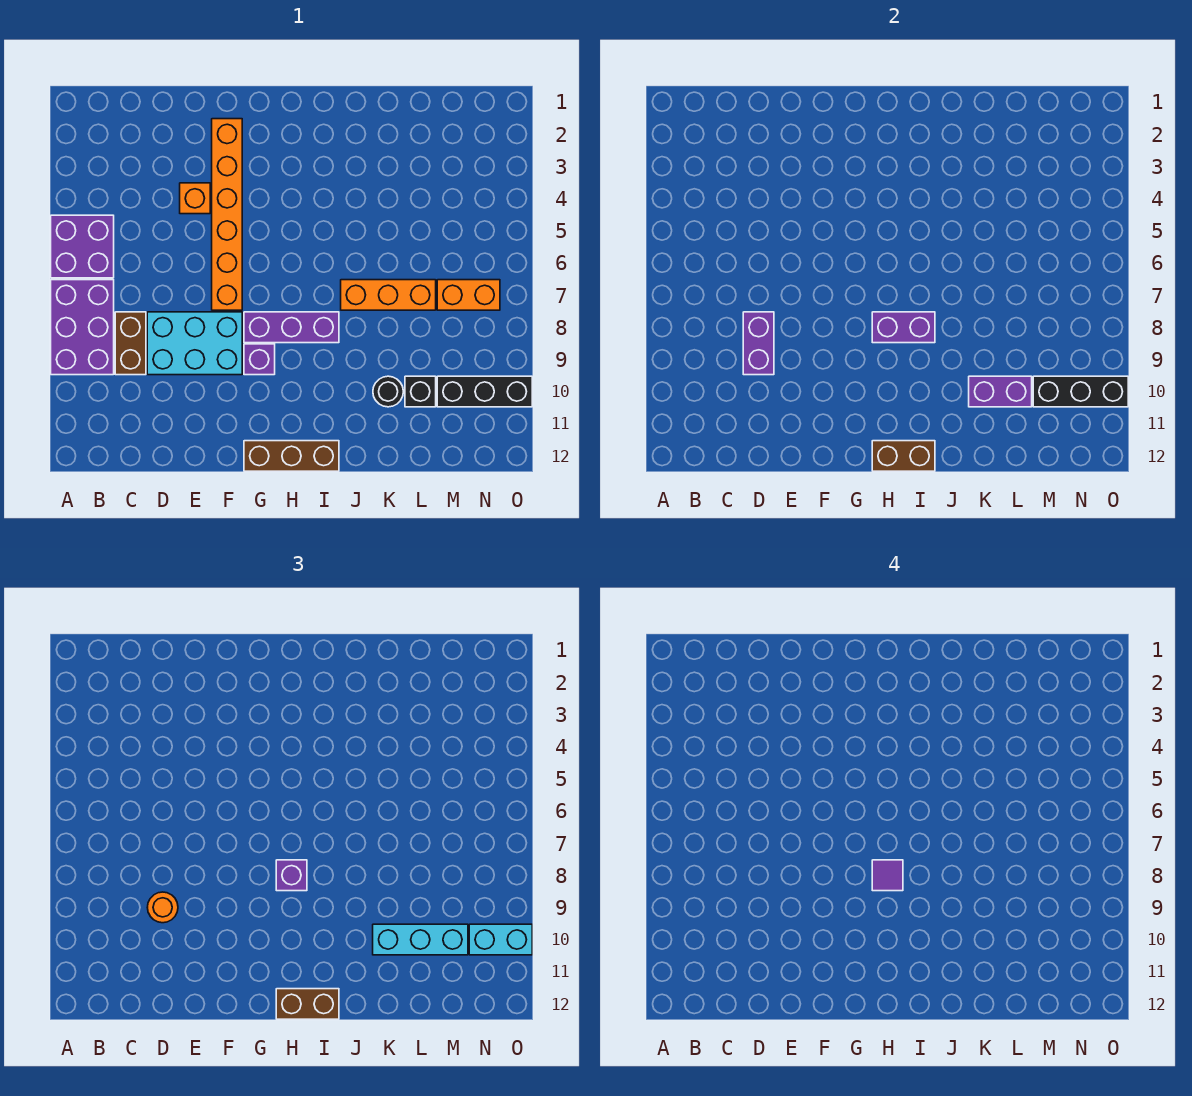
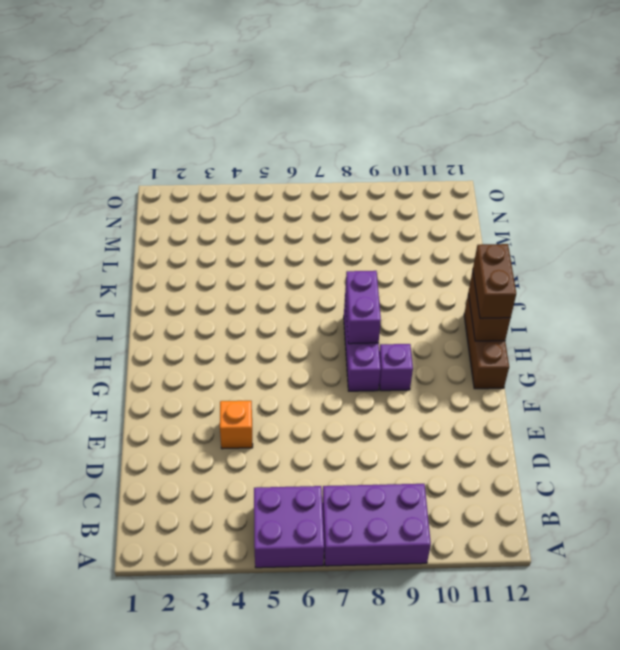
none -> brown brick C8:C9 level 1
none -> cyan brick D8:F9 level 1
none -> orange brick F2:F7 level 1

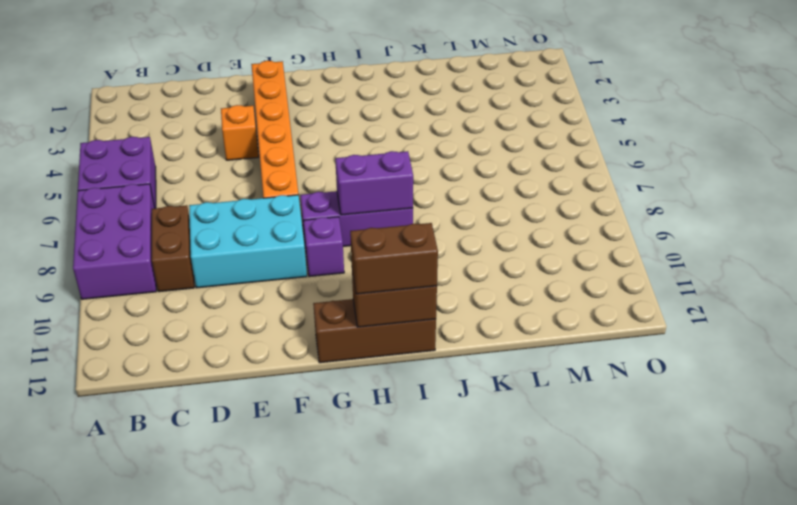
none -> orange brick J7:L7 level 1
none -> black round brick K10 level 1
none -> black brick L10 level 1

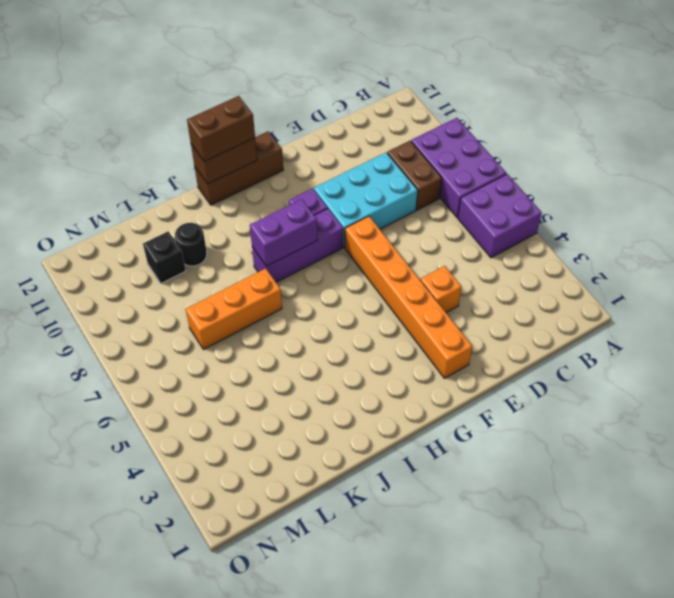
none -> orange brick M7:N7 level 1
none -> black brick M10:O10 level 1
none -> purple brick D8:D9 level 2

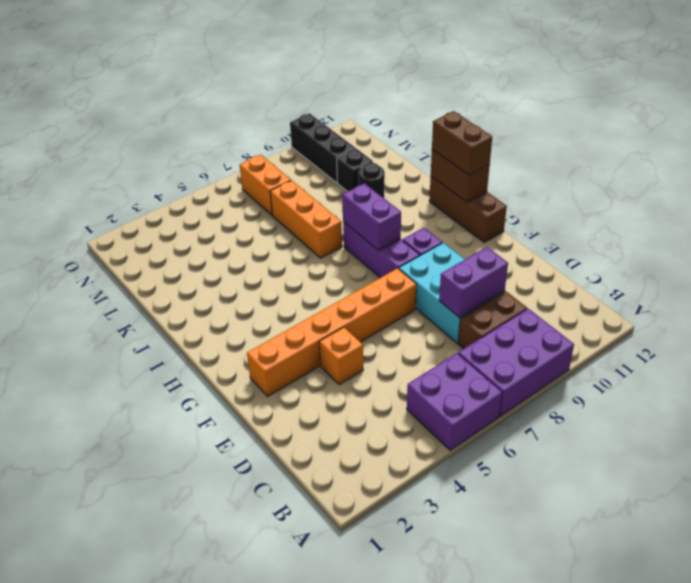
none -> purple brick K10:L10 level 2
none -> black brick M10:O10 level 2
none -> orange round brick D9 level 3

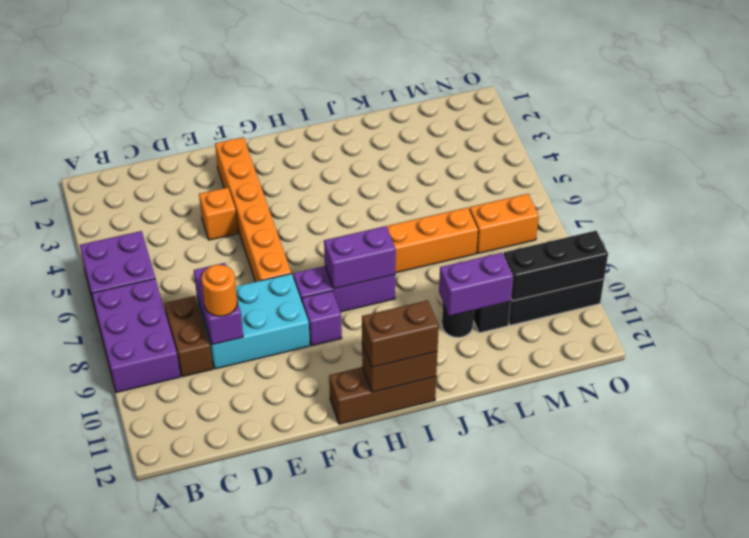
none -> purple brick H8 level 3
none -> cyan brick K10:M10 level 3
none -> cyan brick N10:O10 level 3

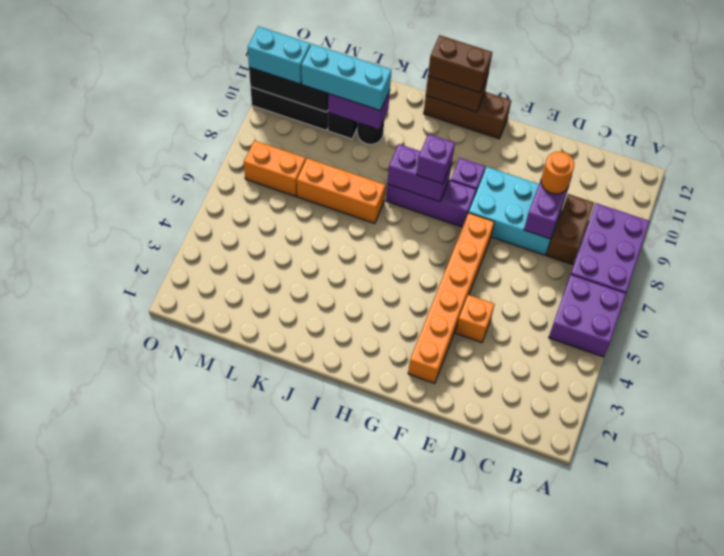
none -> purple tile H8 level 4

